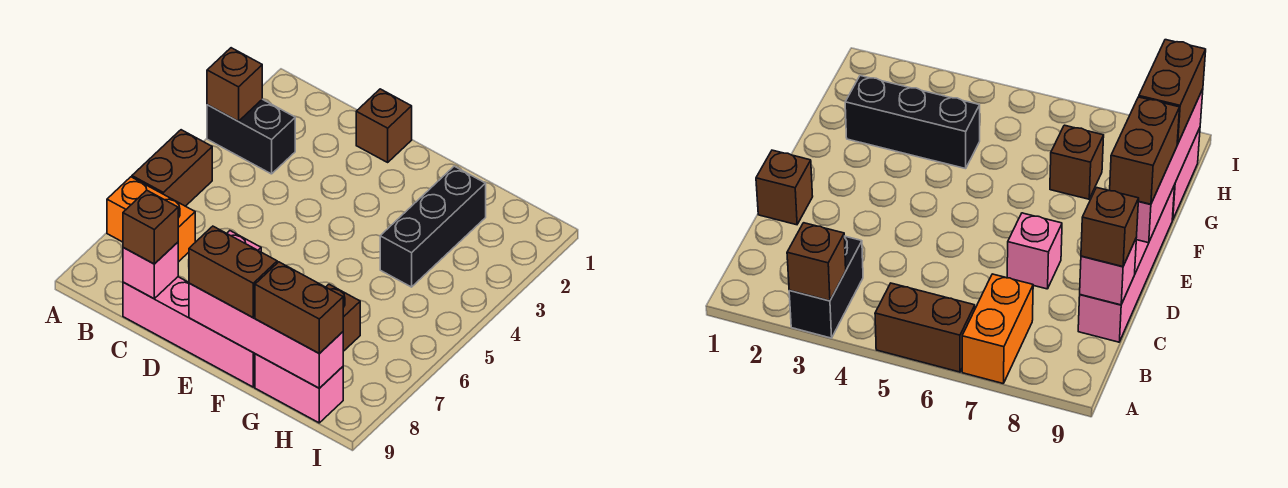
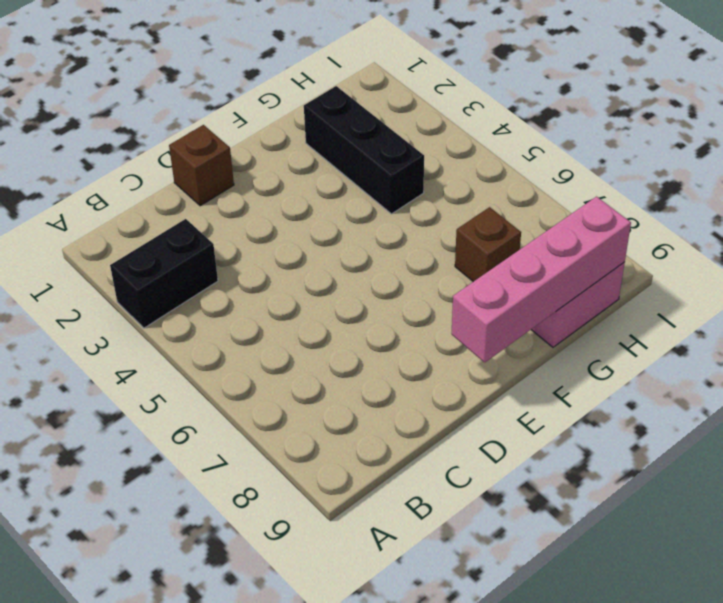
none -> brown brick A5:A6 level 1
none -> orange brick A7:B7 level 1
none -> pink brick C9:F9 level 1

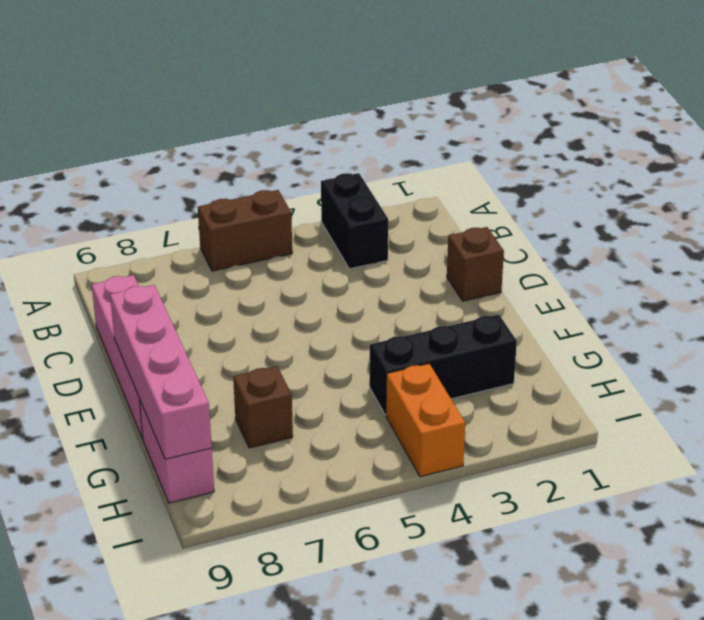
orange brick H4:I4 level 1 -> orange brick A7:B7 level 1
none -> pink brick D7 level 1
none -> brown brick A3 level 2
none -> pink brick C9 level 2

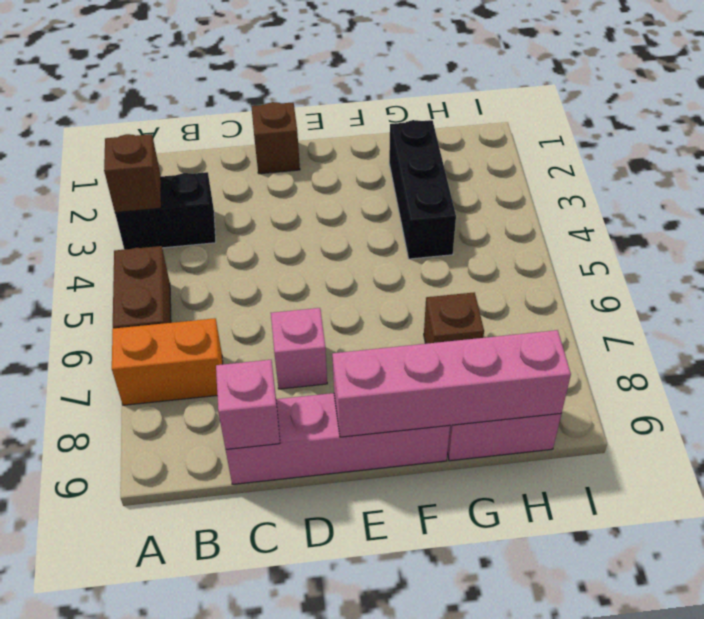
none -> brown brick C9 level 3
none -> brown brick E9:F9 level 3
none -> brown brick G9:H9 level 3

